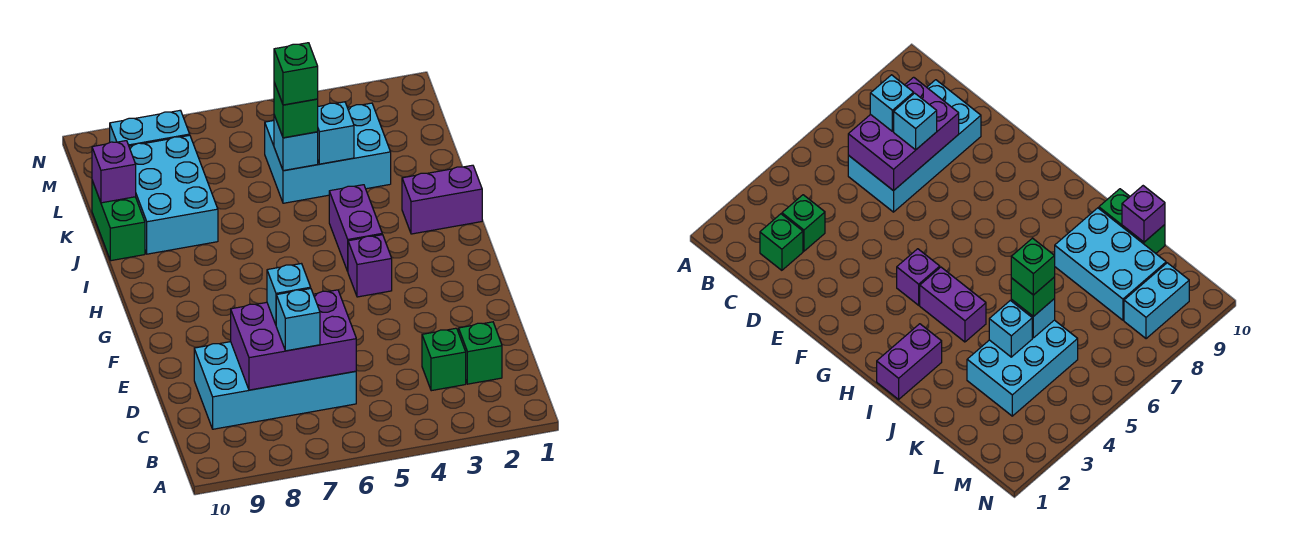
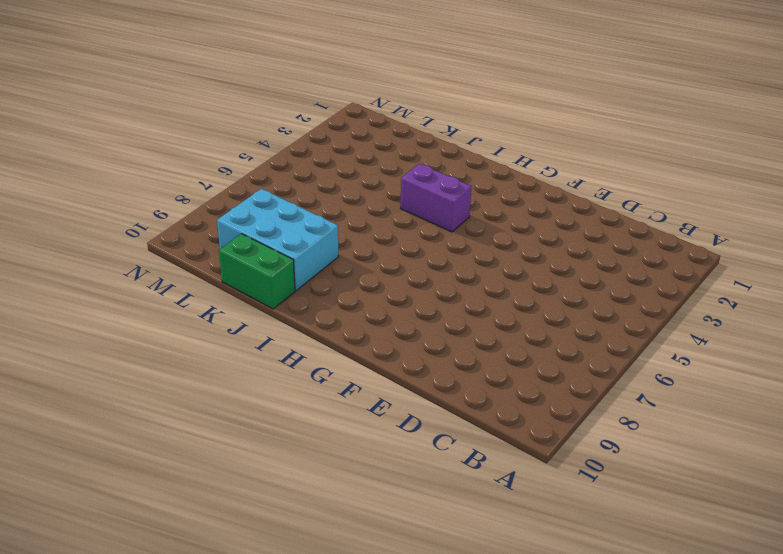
none -> green brick C2 level 1
none -> green brick C3 level 1
none -> cyan brick C6:D9 level 1

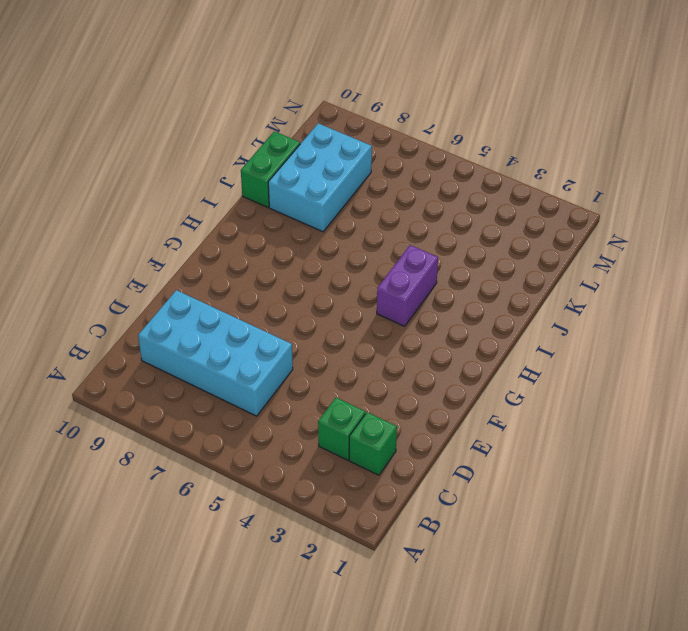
none -> purple brick G4 level 1
none -> purple brick I1:I2 level 1
none -> cyan brick K3:L5 level 1

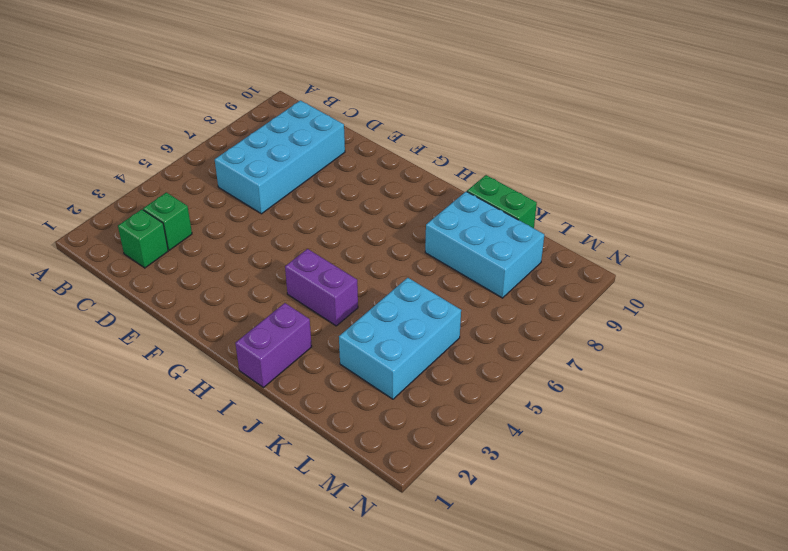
none -> purple brick G4 level 1
none -> cyan brick M8:M9 level 1
none -> purple brick C6:D8 level 2

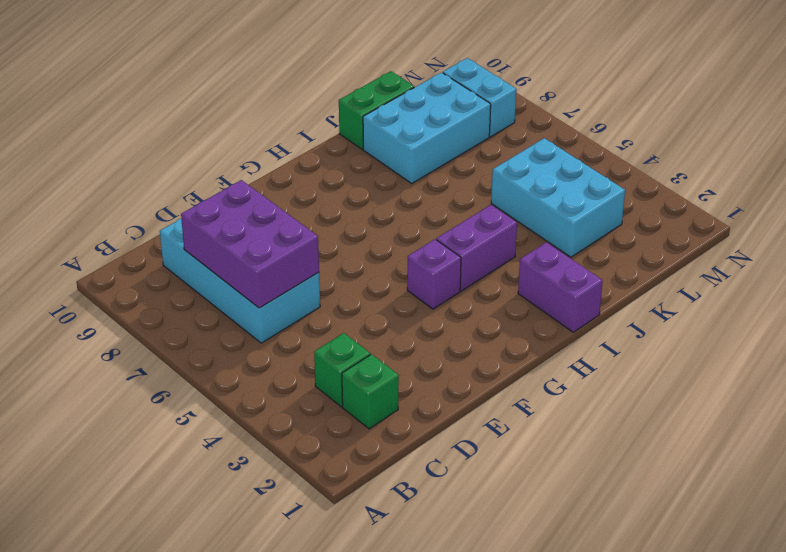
none -> cyan brick K4 level 2
none -> cyan brick K5 level 2
none -> purple brick K10 level 2

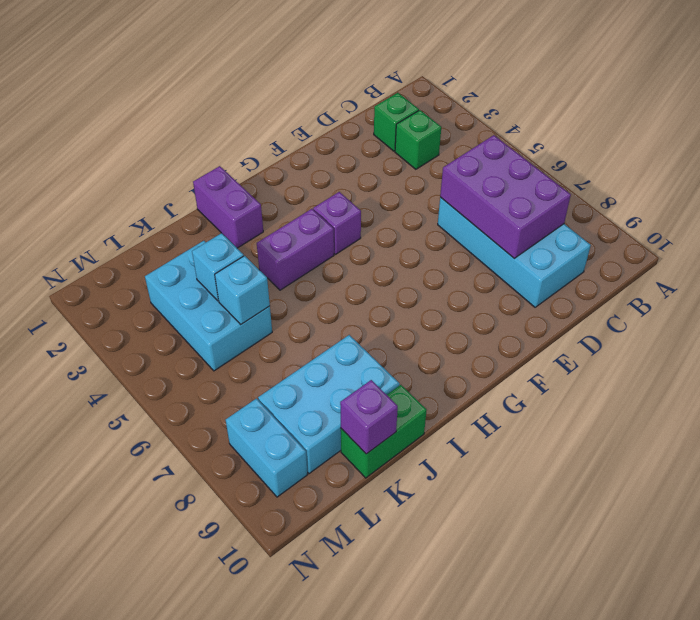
none -> cyan brick C7 level 3
none -> cyan brick D7 level 3
none -> green brick K5 level 3

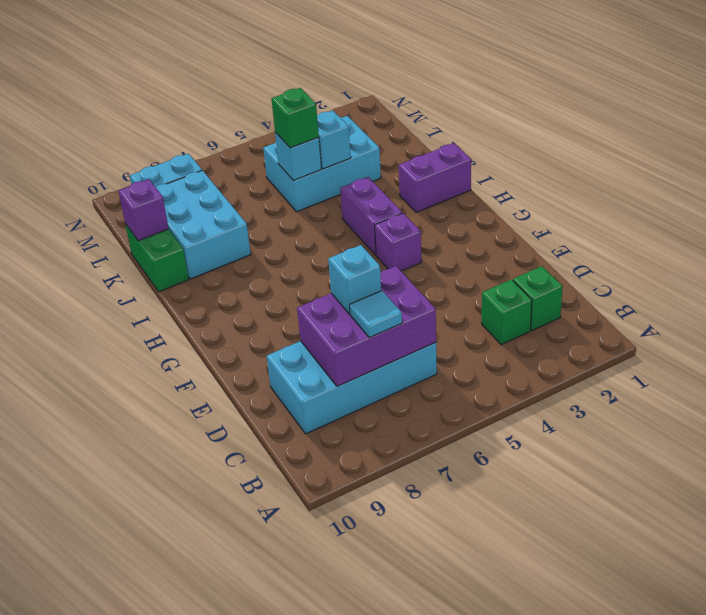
cyan tile C7 level 3 -> cyan brick C7 level 3
none -> green brick K5 level 4

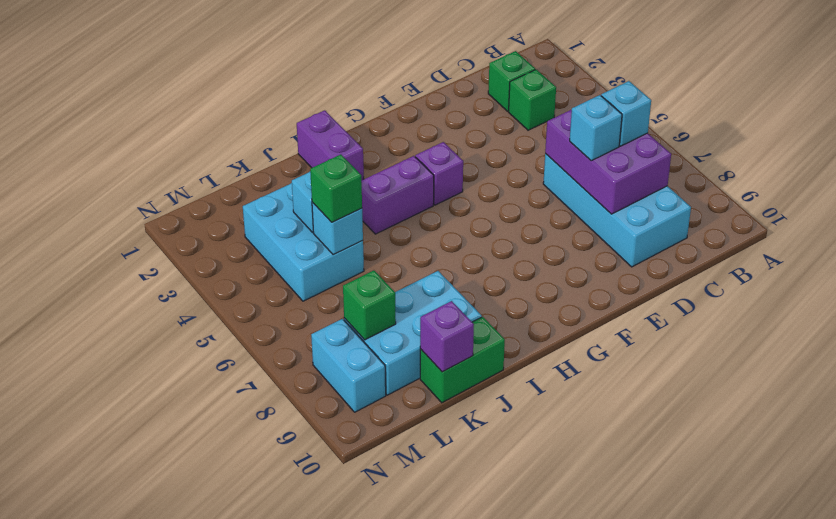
green brick L8 level 2 -> green brick K5 level 4

